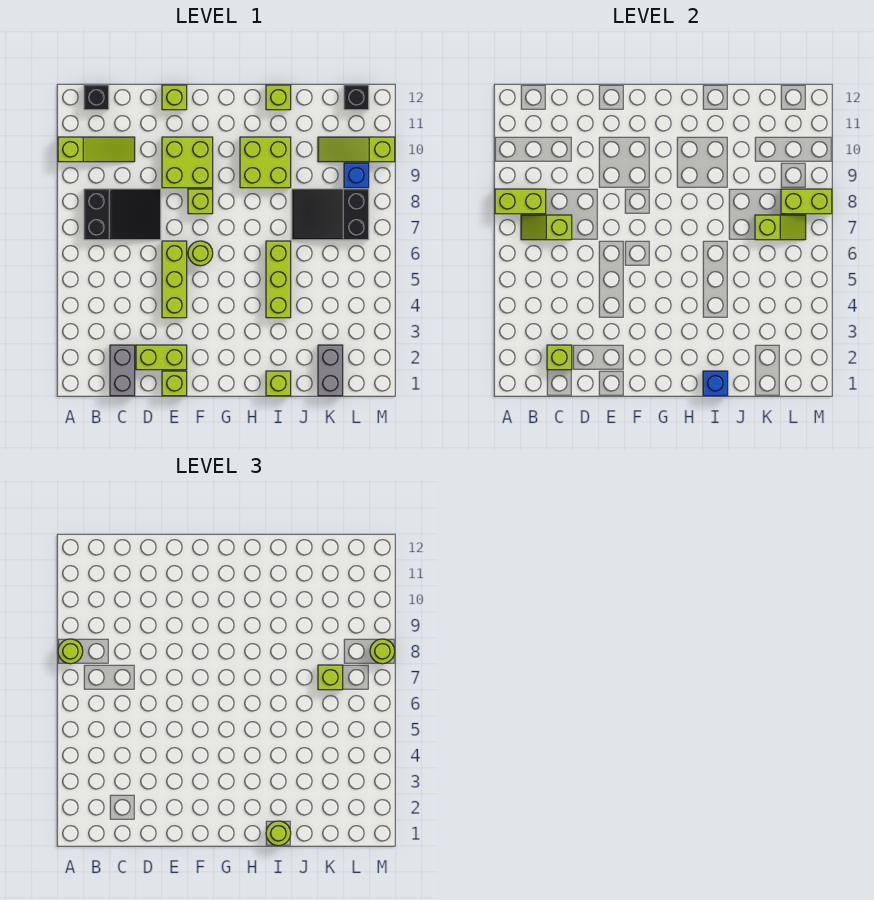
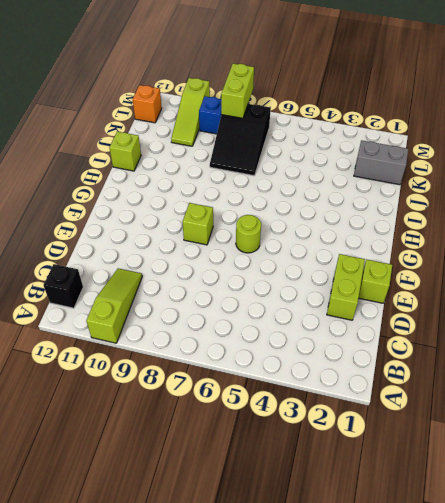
orange brick L12 level 1 -> black brick L12 level 1
none -> black slope B7:D8 level 1 top B
none -> grey brick C1:C2 level 1
none -> lime brick E4:E6 level 1
none -> lime brick E9:F10 level 1

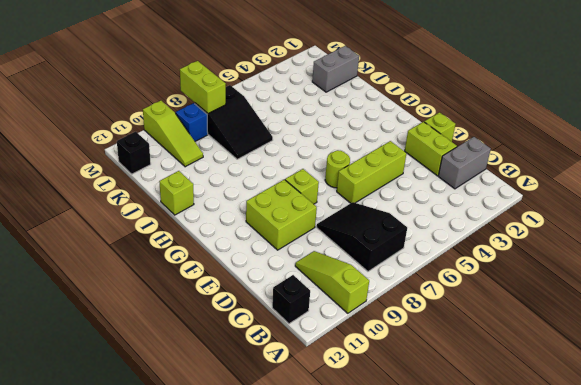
none -> lime brick E12 level 1
none -> lime brick H9:I10 level 1
none -> lime brick I1 level 1
none -> lime brick I4:I6 level 1

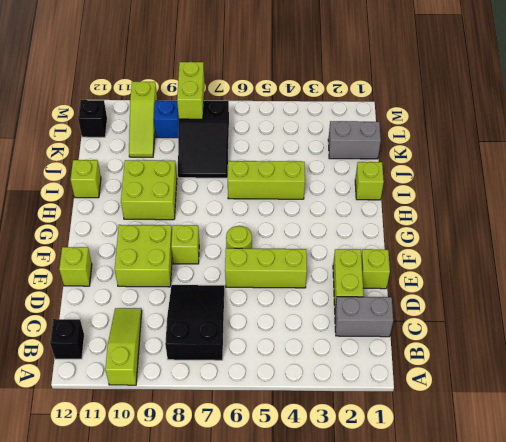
none -> lime brick A8:B8 level 2
none -> lime slope B7:C7 level 2 top C
none -> lime brick C2 level 2
none -> blue brick I1 level 2

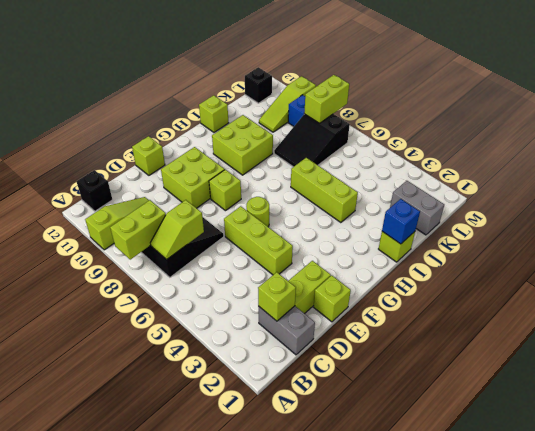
none -> lime slope K7:L7 level 2 top K
none -> lime round brick A8 level 3
none -> lime round brick I1 level 3
none -> lime brick K7 level 3

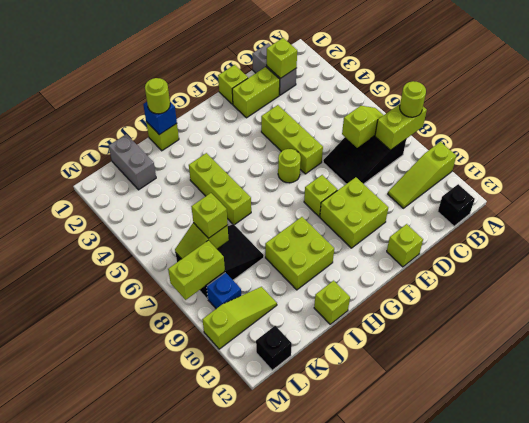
none -> lime round brick M8 level 3

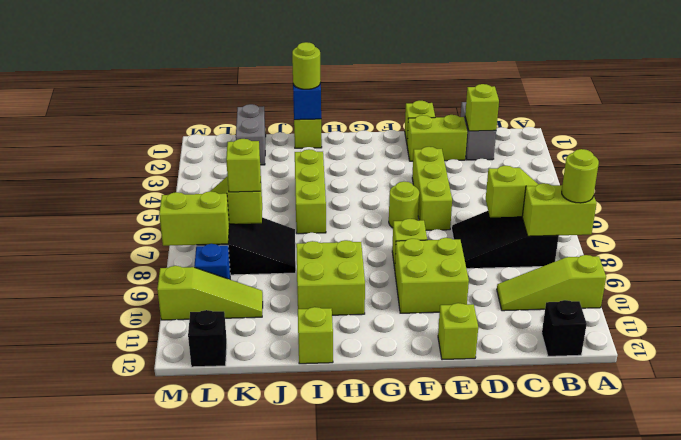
none -> lime round brick M8 level 3

